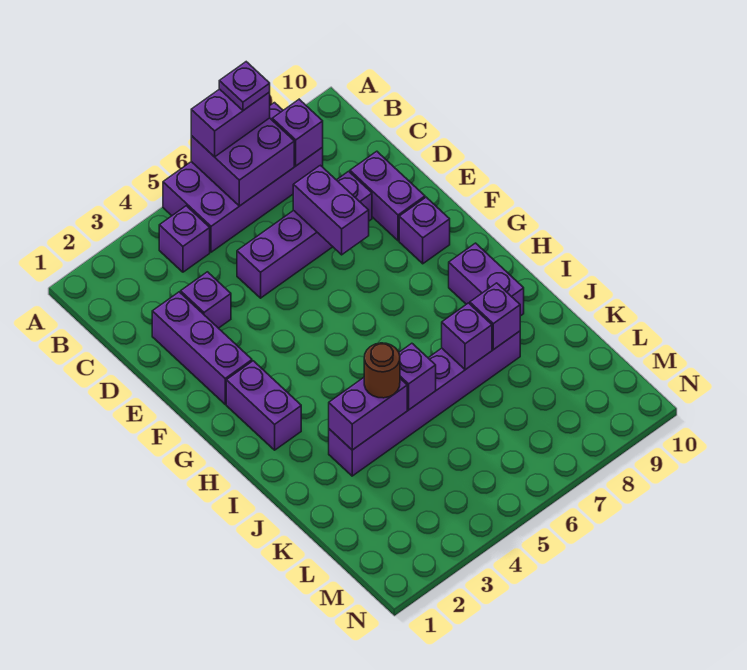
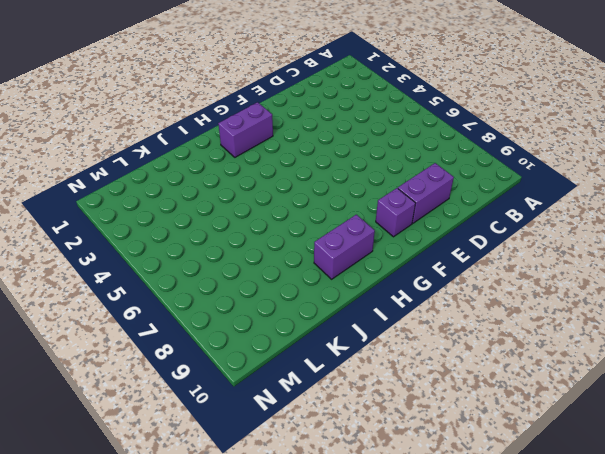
none -> purple brick A5:B8 level 1
none -> purple brick B4 level 1
none -> purple brick D2:F2 level 1

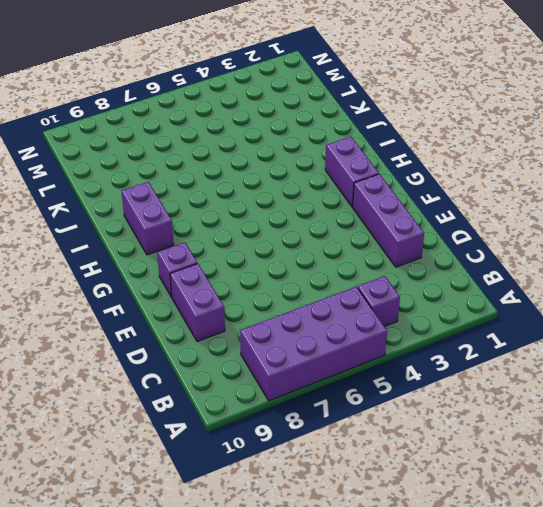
none -> purple brick D3 level 1
none -> purple brick D5:D8 level 1
none -> purple brick J3:J8 level 1

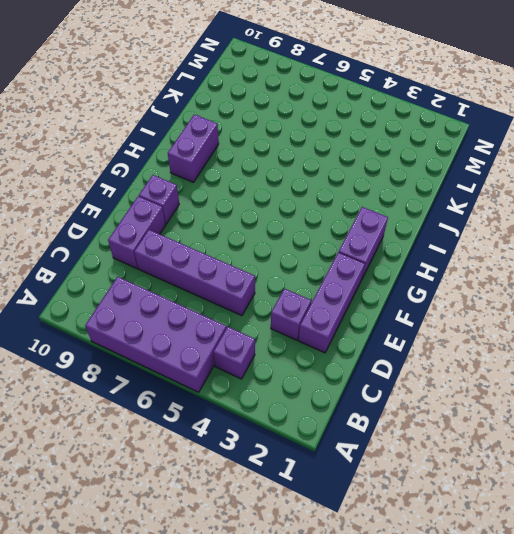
none -> purple brick J3:J8 level 1
none -> purple brick A6:B7 level 2
none -> purple brick B8 level 2

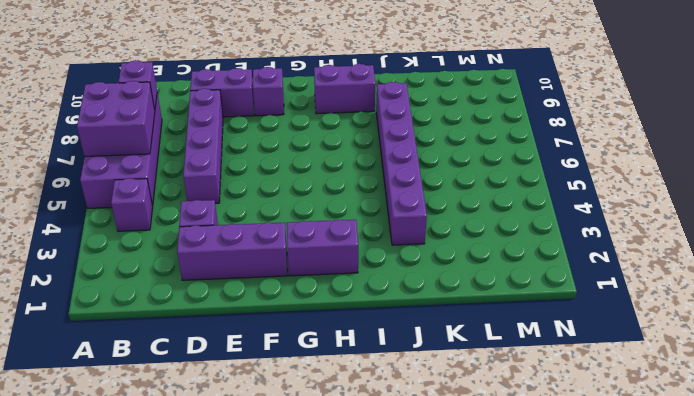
none -> purple brick D7:E7 level 2
none -> purple brick J3:J4 level 2
none -> purple brick J5 level 2

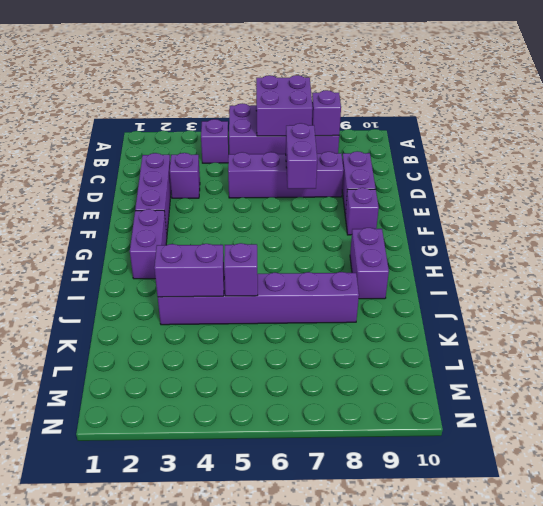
none -> purple brick J7 level 2
none -> purple brick J8 level 2
none -> purple brick A6:A7 level 3

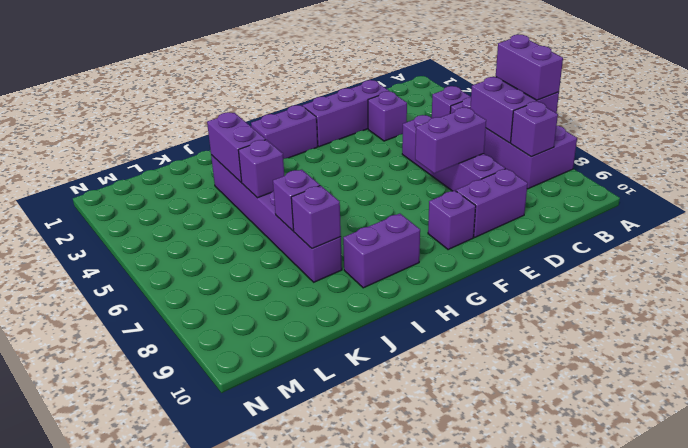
none -> brown round brick J4 level 3
none -> purple plate A7 level 4

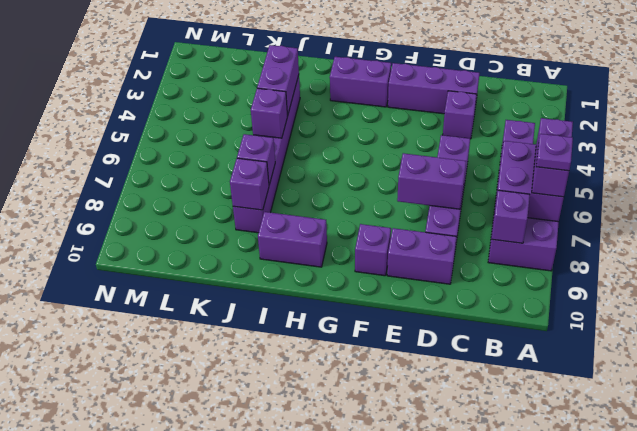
none -> brown round brick J4 level 3

